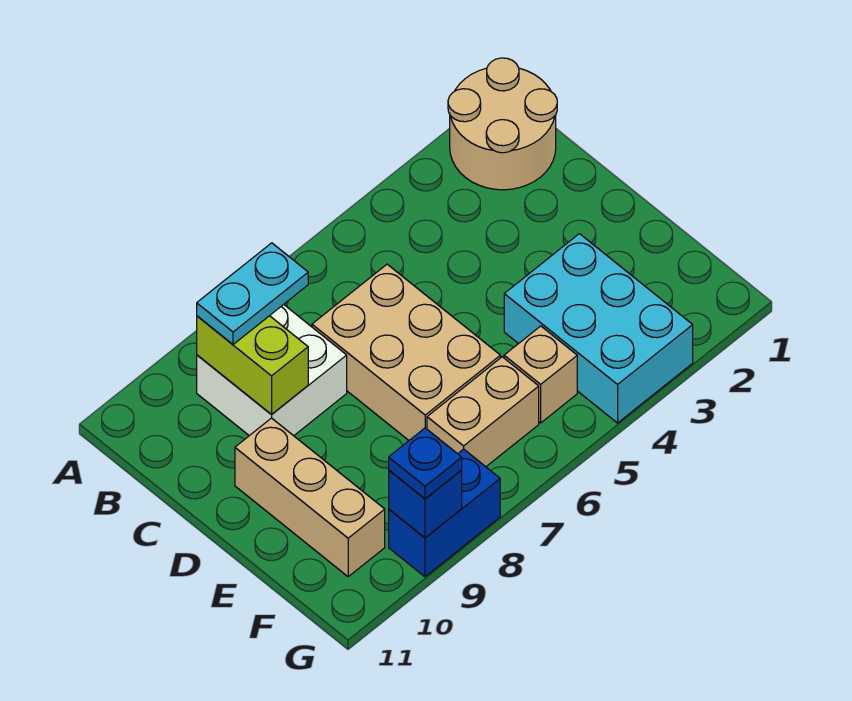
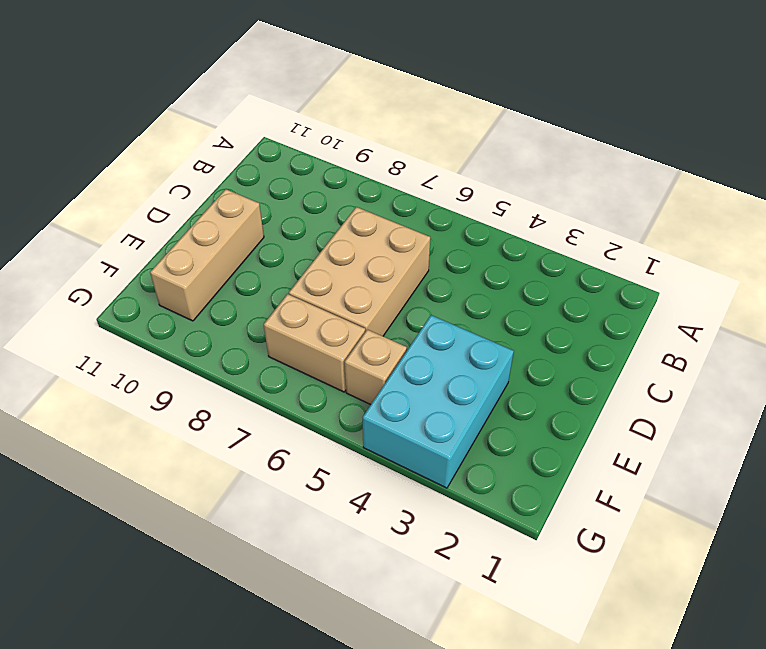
none -> tan round brick A1:B2 level 1
none -> white brick B8:C9 level 1
none -> blue brick G8:G9 level 1

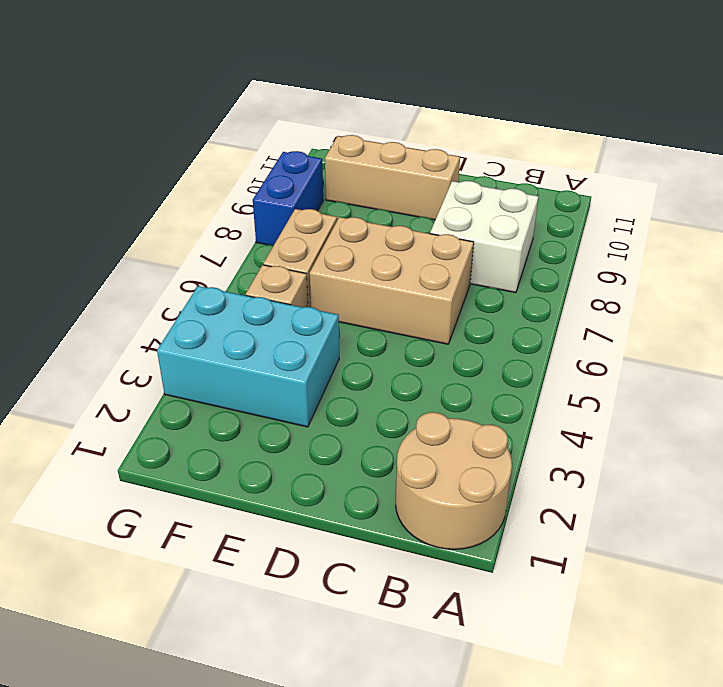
none -> lime brick B9:C9 level 2
none -> blue brick G9 level 2
none -> cyan plate B8:B9 level 3

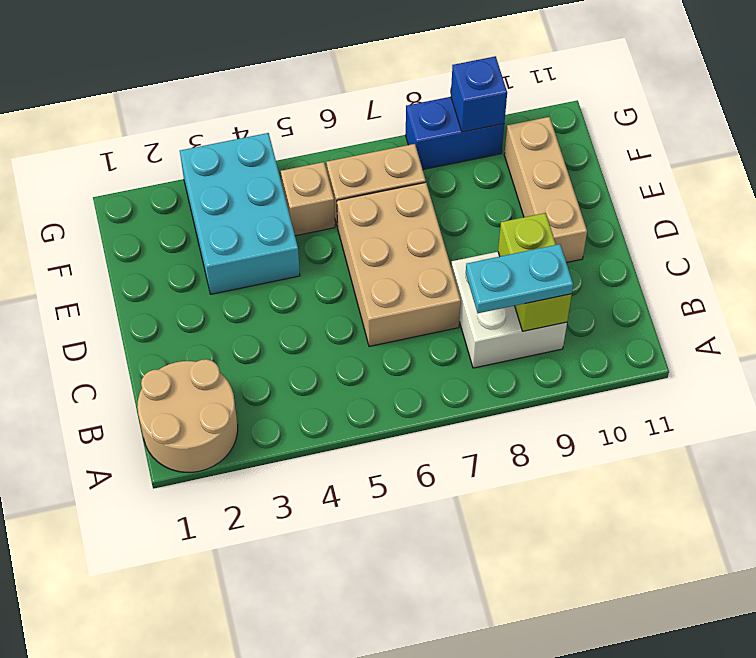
none -> blue plate G9 level 3

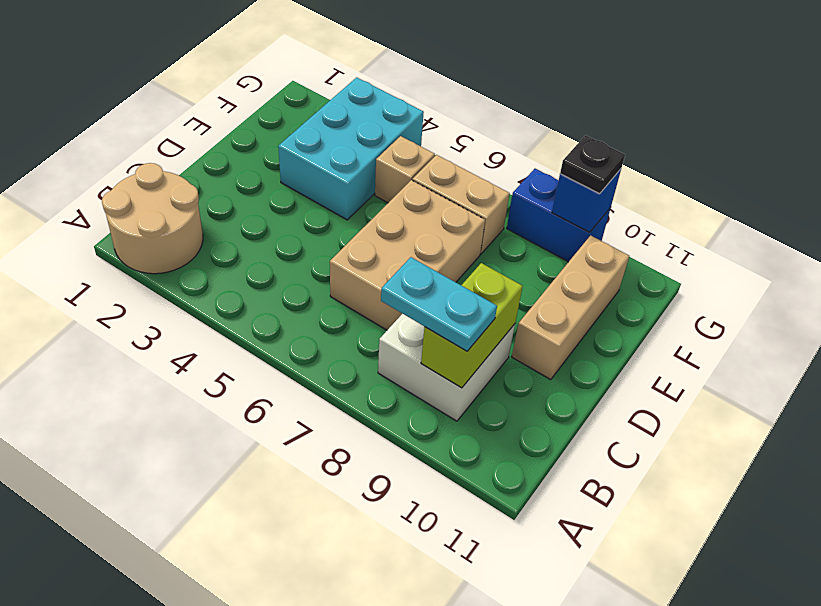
black plate G9 level 3 -> blue plate G9 level 3

